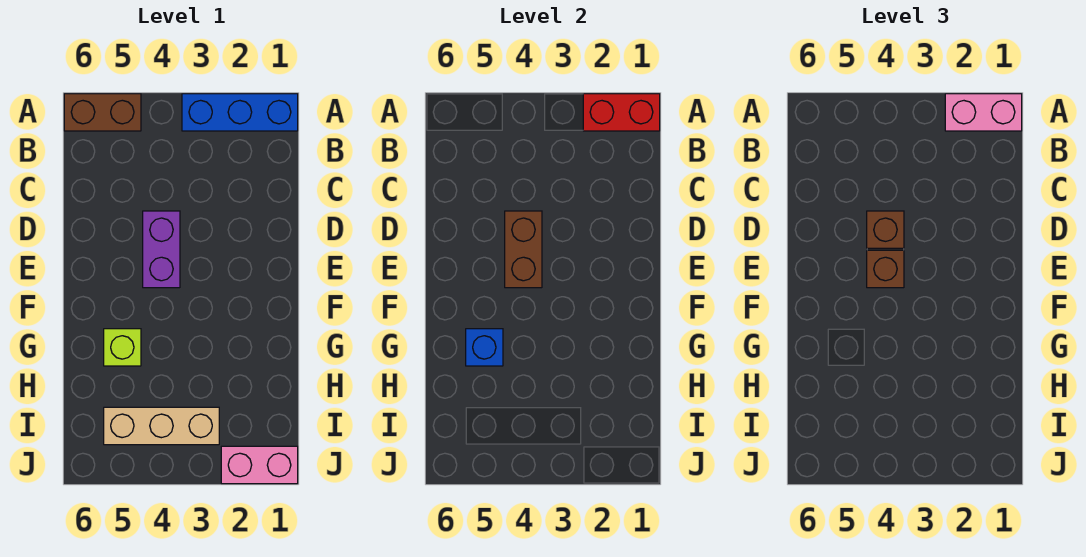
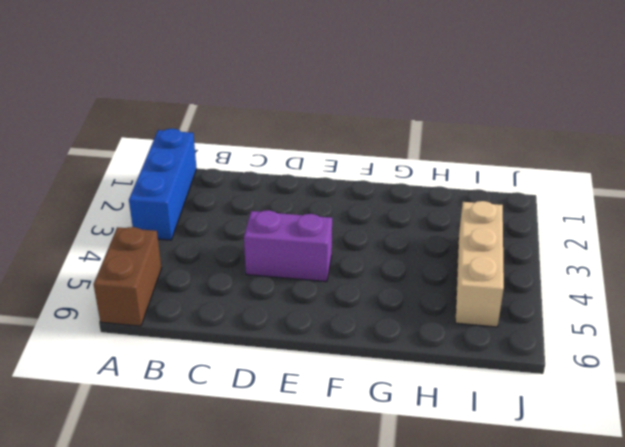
none -> lime brick G5 level 1
none -> pink brick J1:J2 level 1
none -> red brick A1:A2 level 2

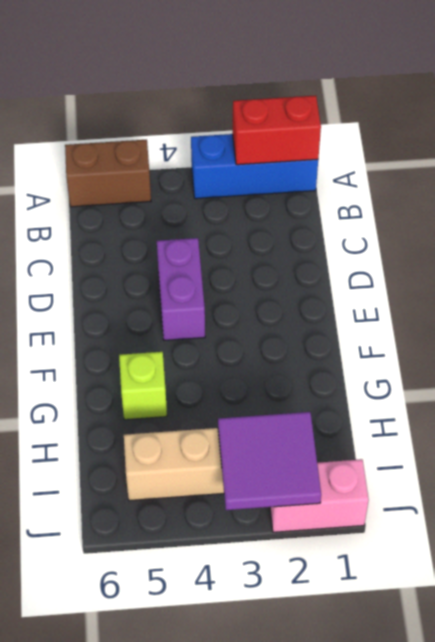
purple tile I2:J3 level 2 -> none
none -> brown brick D4:E4 level 2
none -> blue brick G5 level 2
none -> pink brick A1:A2 level 3

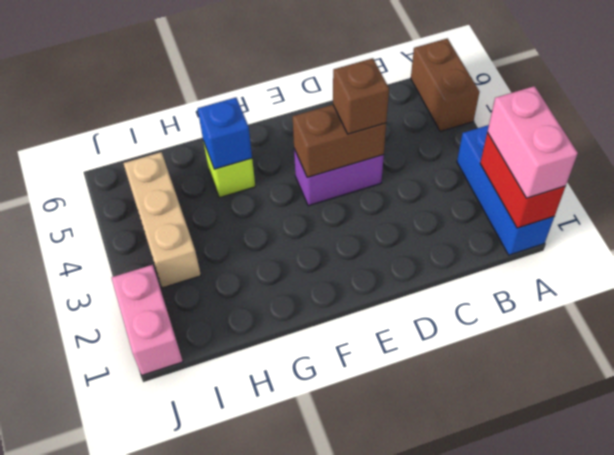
none -> brown brick E4 level 3

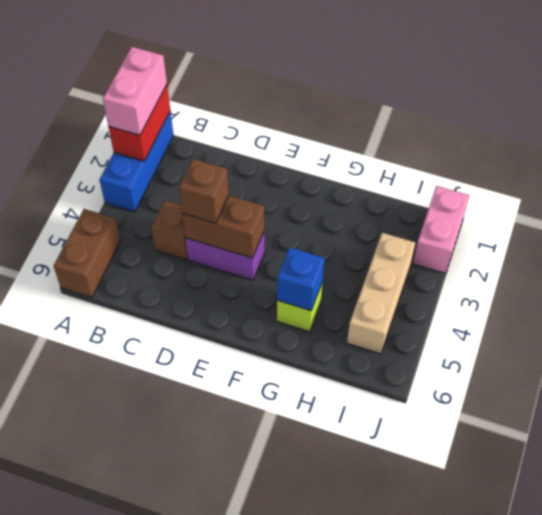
brown brick C4 level 1 -> brown brick E4 level 3

